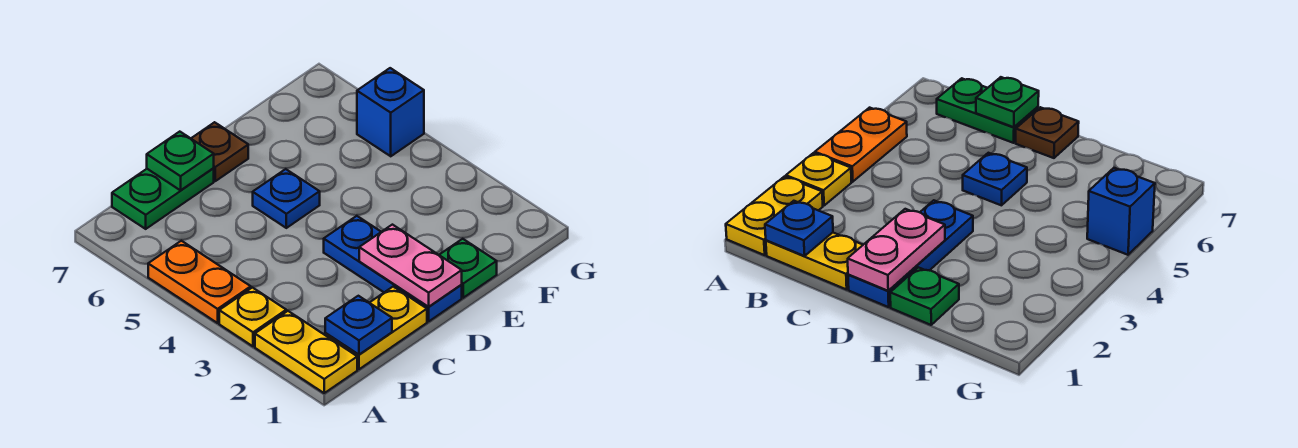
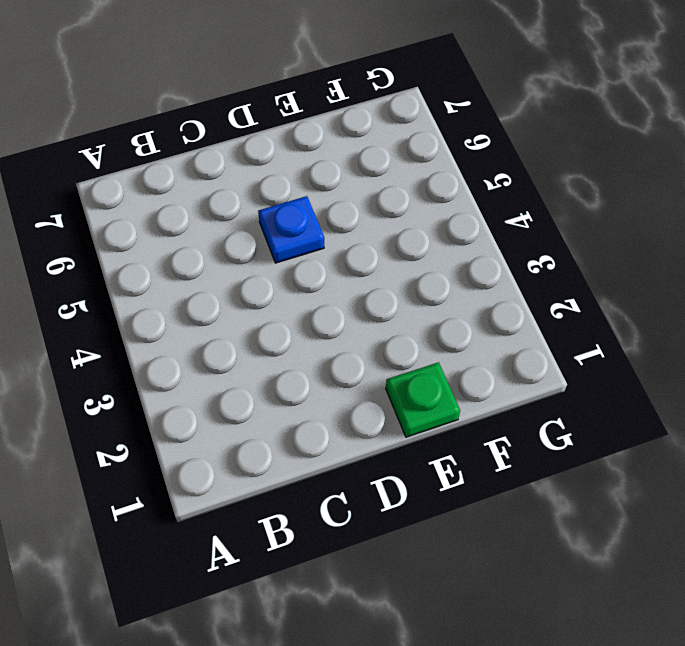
none -> yellow plate A1:A2 level 1
none -> yellow plate A3 level 1
none -> orange plate A4:A5 level 1

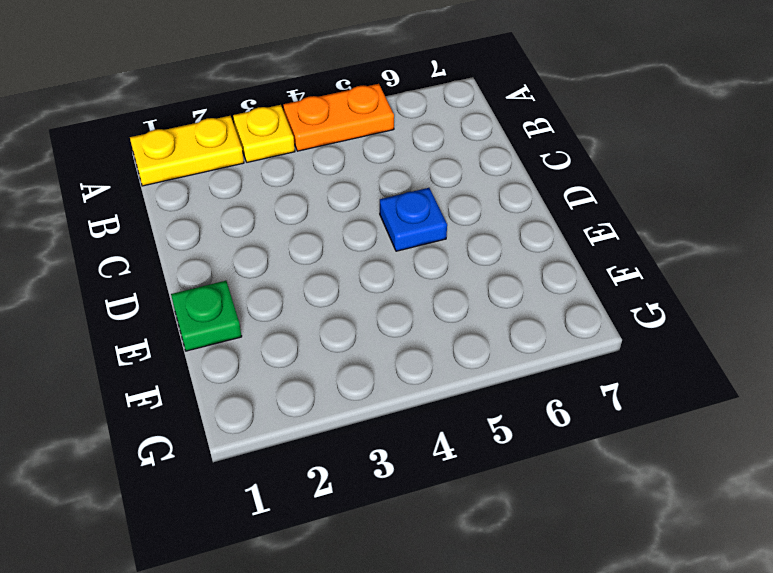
none -> yellow plate B1:C1 level 1
none -> green plate B7:C7 level 1
none -> blue plate D1:D3 level 1

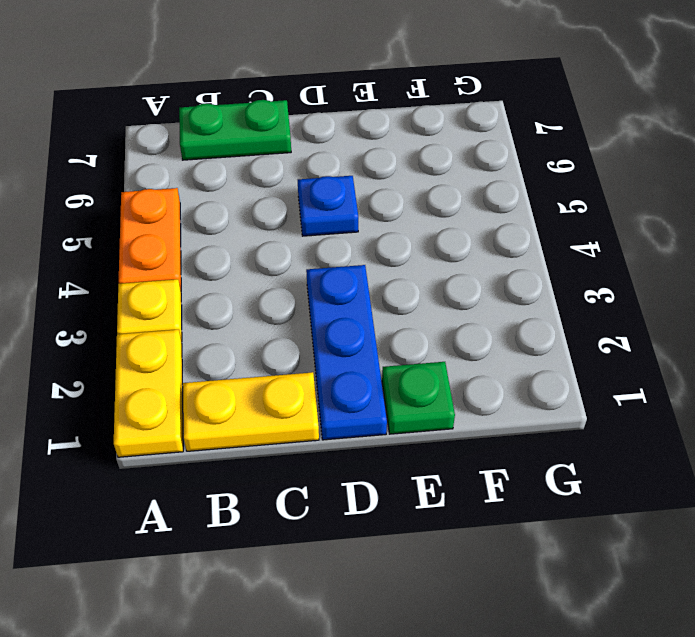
none -> brown plate D7 level 1
none -> blue brick G5 level 1
none -> blue plate B1 level 2

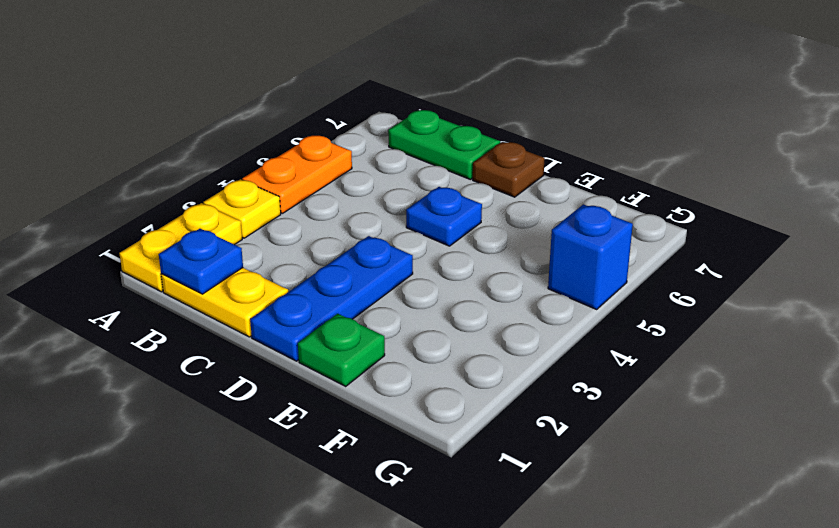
none -> green plate C7 level 2
none -> pink plate D1:D2 level 2

